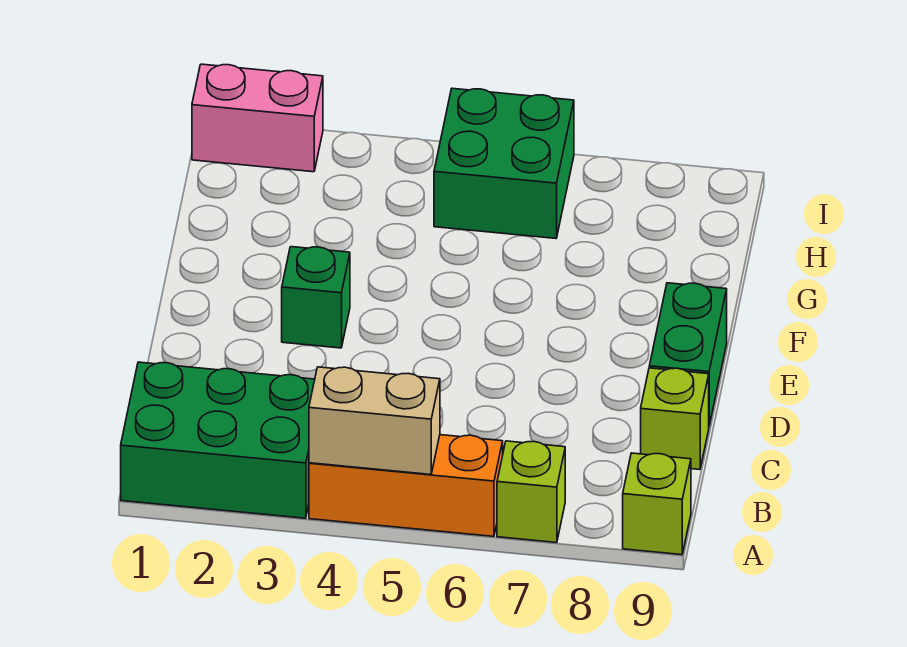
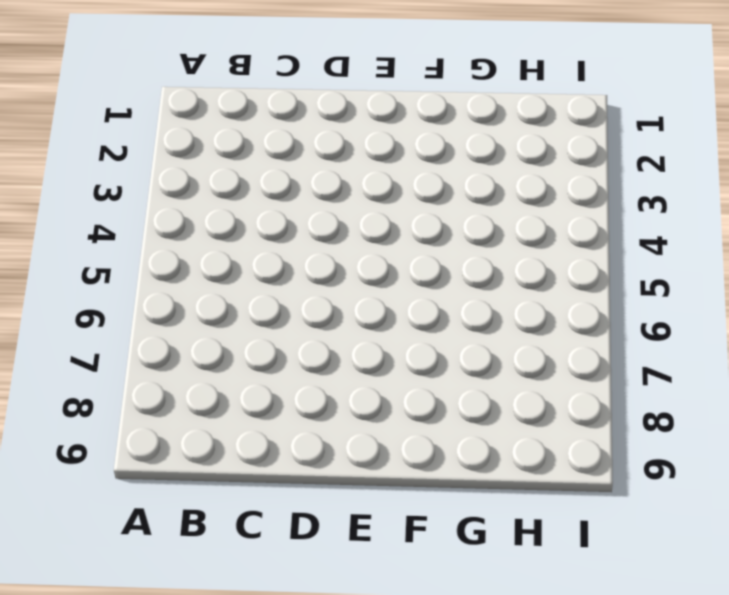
none -> green brick A1:B3 level 1
none -> orange brick A4:A6 level 1

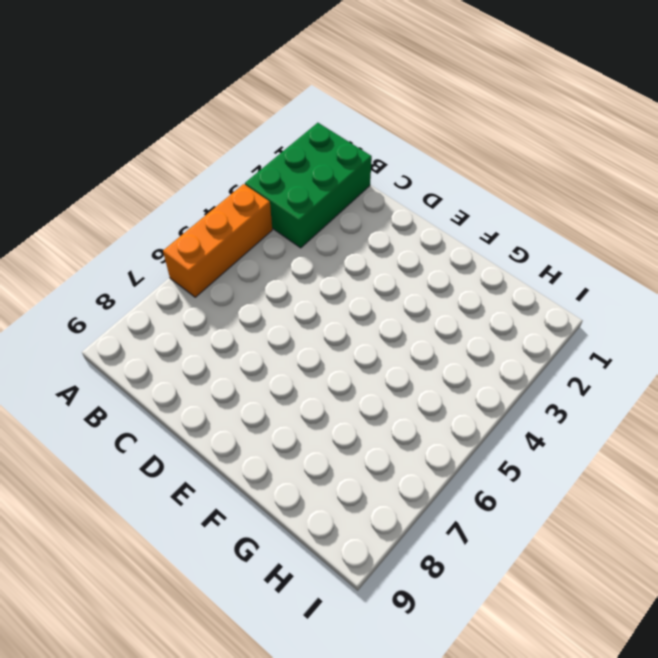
none -> lime brick A7 level 1
none -> lime brick A9 level 1

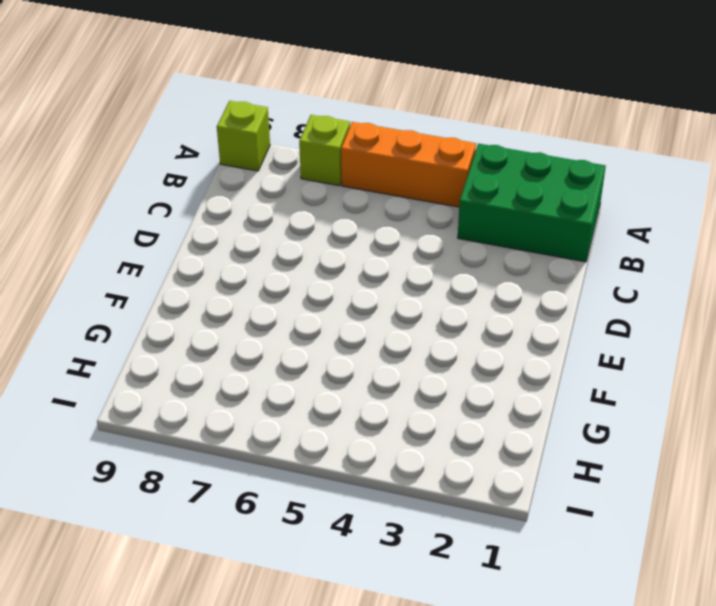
none -> lime brick C9 level 1
none -> green brick D9:E9 level 1

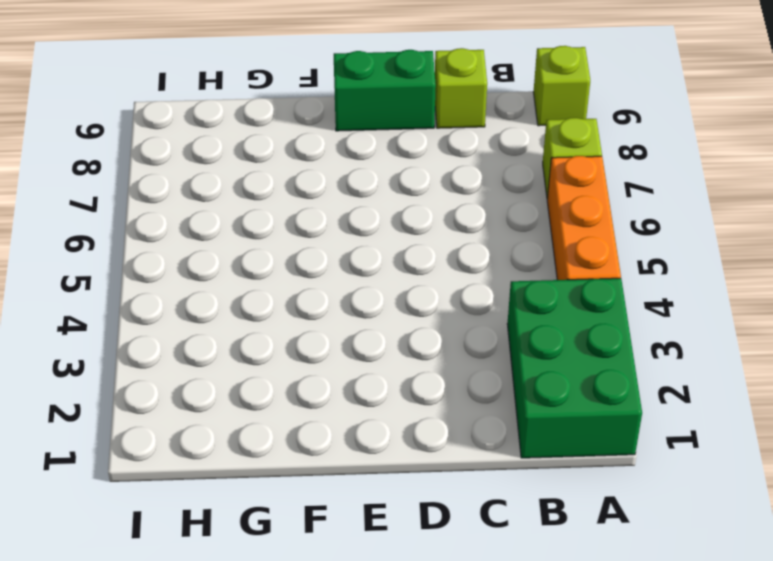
none -> green brick E3 level 1
none -> green brick H5:I6 level 1

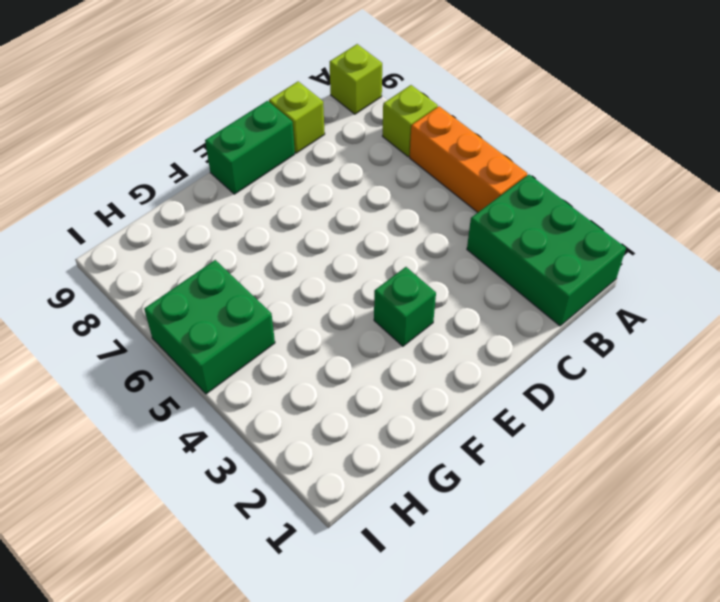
none -> pink brick I1:I2 level 1
none -> tan brick A4:A5 level 2

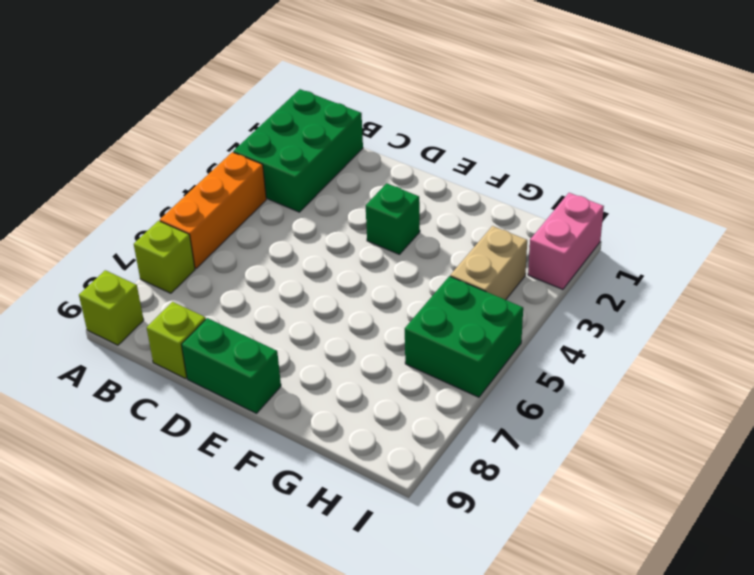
tan brick H3:H4 level 1 -> tan brick A4:A5 level 2

